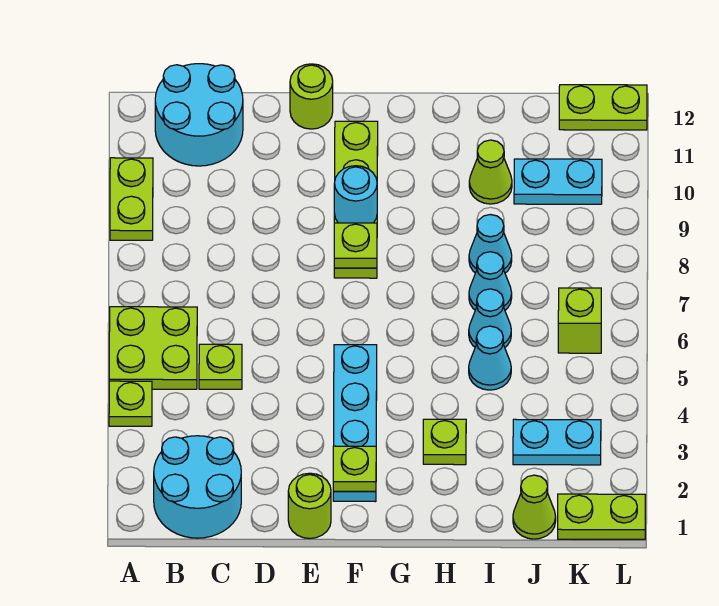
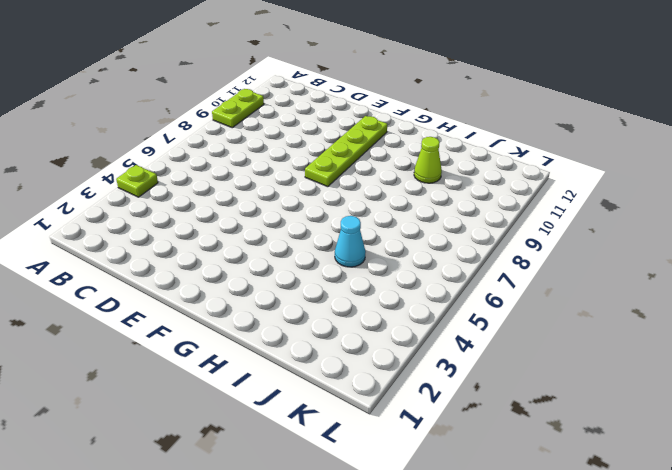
none -> lime plate A5:B6 level 1
none -> cyan round brick B1:C2 level 1
none -> cyan round brick B11:C12 level 1

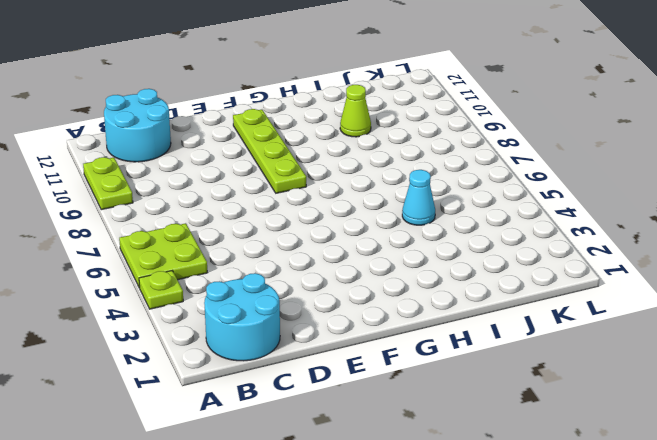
none -> lime plate C5 level 1
none -> lime round brick E1 level 1
none -> lime round brick E12 level 1

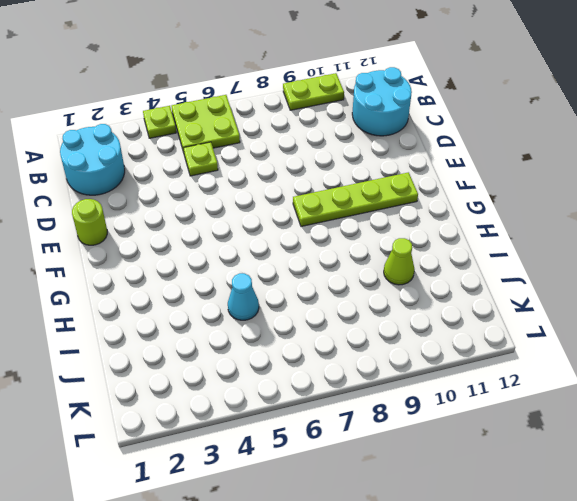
none -> lime round brick E12 level 1
none -> cyan plate F2:F5 level 1
none -> lime plate H3 level 1

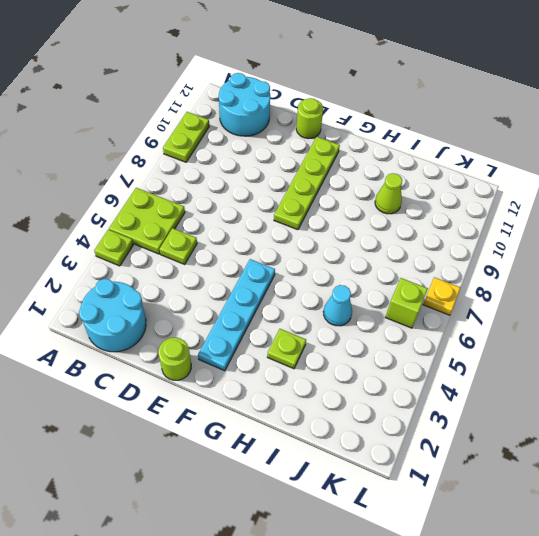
yellow plate L7 level 1 -> none
none -> cyan cone I6 level 1
none -> cyan cone I7 level 1
none -> cyan cone I8 level 1

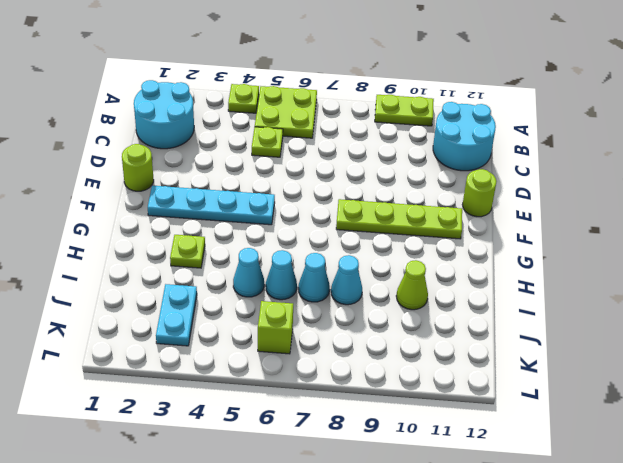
none -> lime cone J1 level 1
none -> cyan plate J10:K10 level 1
none -> lime plate K1:L1 level 1

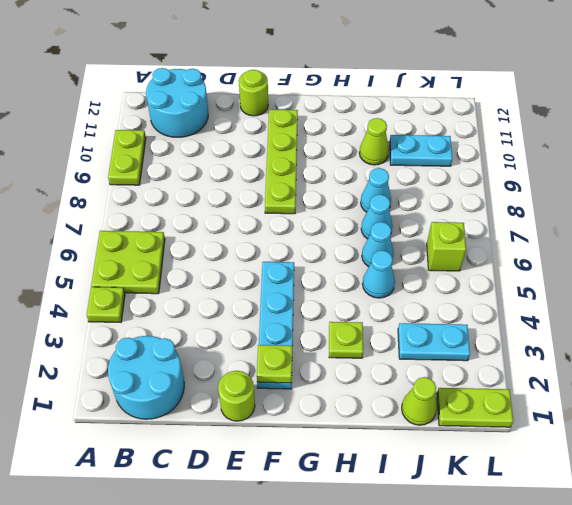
none -> lime plate C5 level 1
none -> lime plate K12:L12 level 1
none -> lime plate F8 level 2

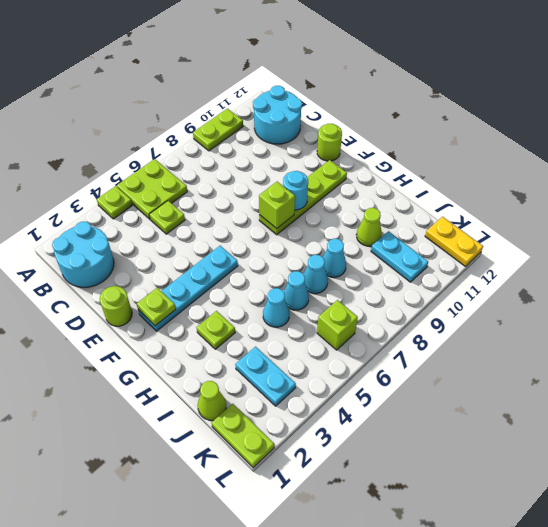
lime brick F8 level 2 -> lime plate F8 level 2
yellow plate K12:L12 level 1 -> lime plate K12:L12 level 1

